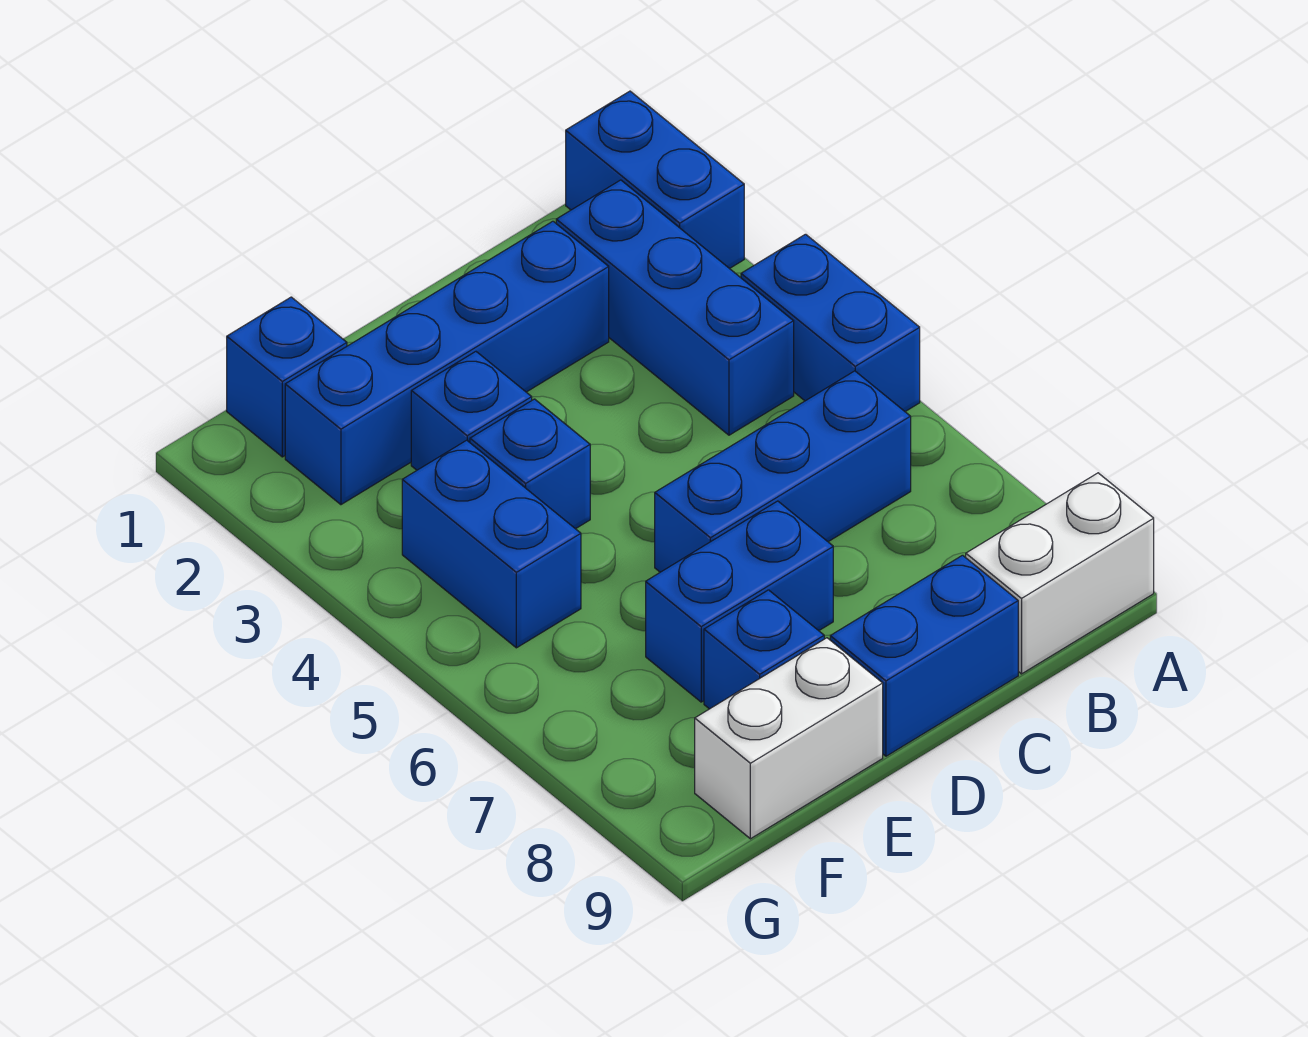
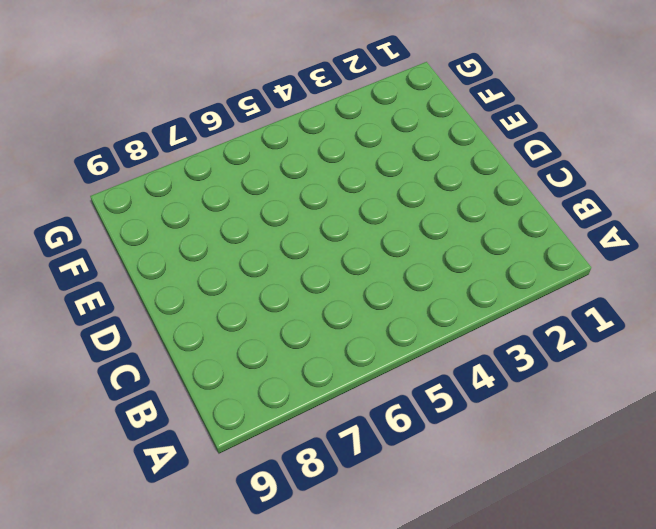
none -> blue brick A1:A2 level 1
none -> blue brick A4:A5 level 1
none -> white brick A9:B9 level 1

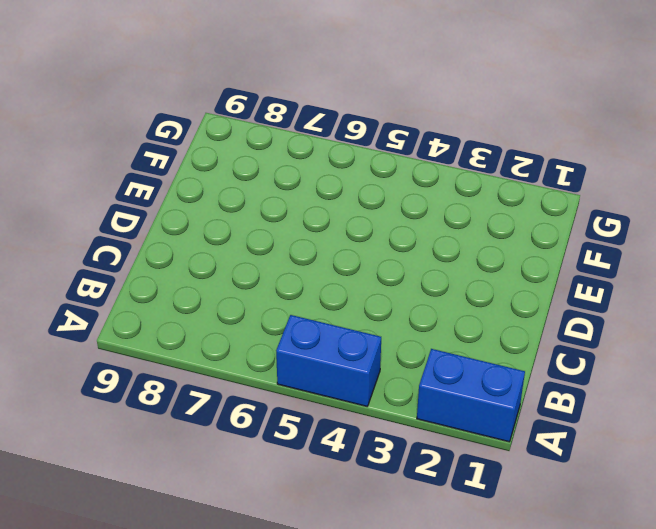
none -> white brick A9:B9 level 1
none -> blue brick B2:B4 level 1
none -> blue brick B6:D6 level 1

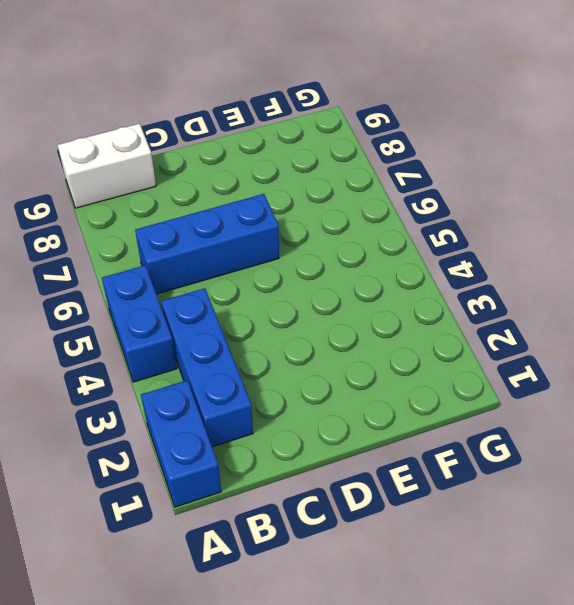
none -> blue brick C2:F2 level 1
none -> blue brick C9:D9 level 1
none -> blue brick D7:E7 level 1

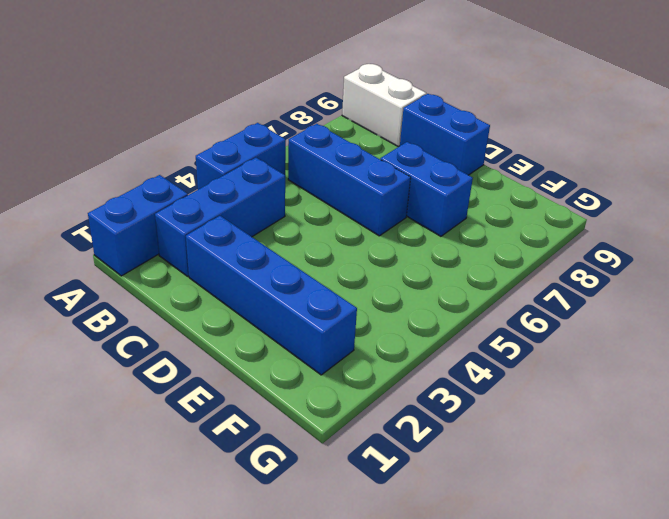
none -> blue brick E3 level 1
none -> blue brick E4 level 1
none -> blue brick E8 level 1

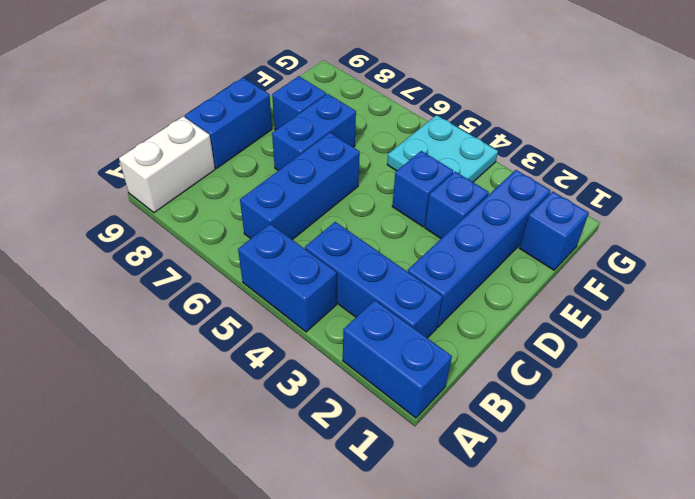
cyan plate F4:G5 level 1 -> blue brick F4:F5 level 1
none -> white brick E9:F9 level 1

